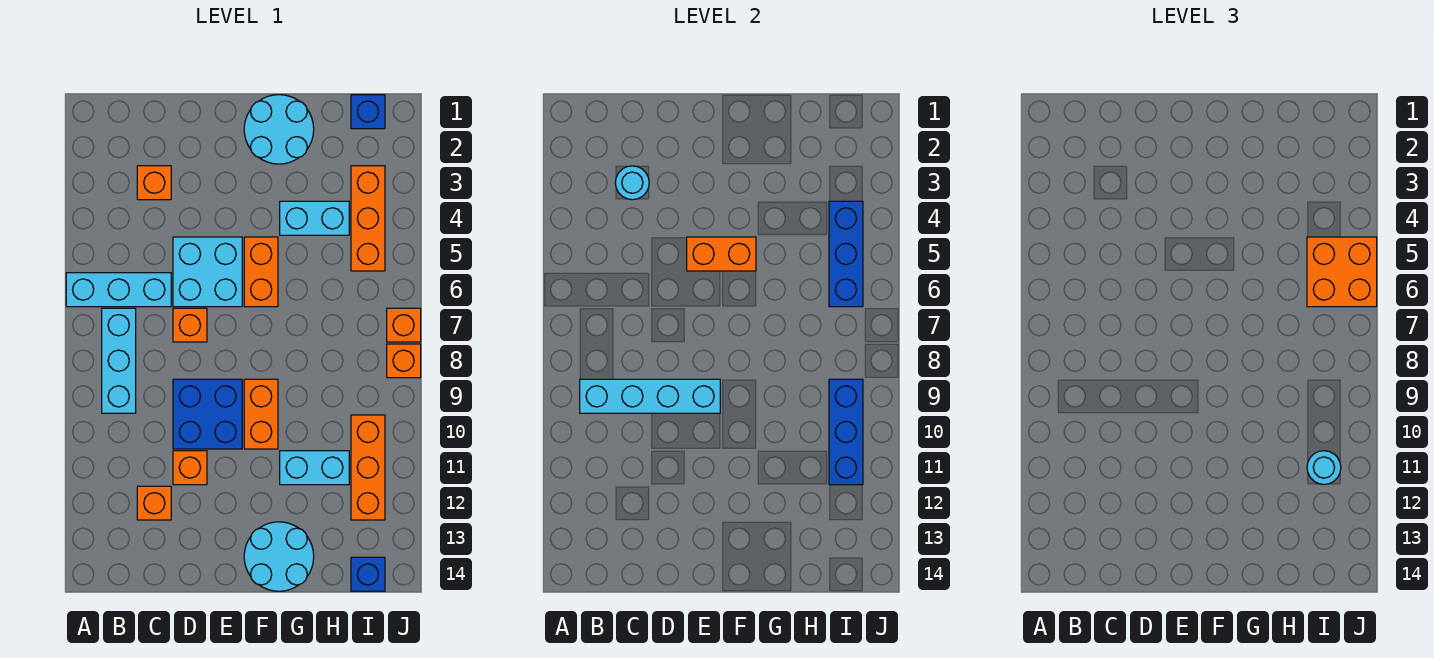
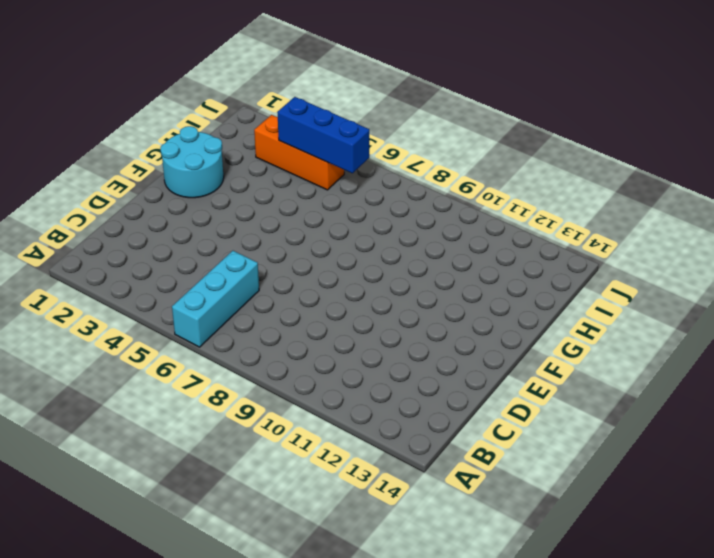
none -> cyan brick B7:B9 level 1
none -> orange brick C3 level 1
none -> orange brick C12 level 1

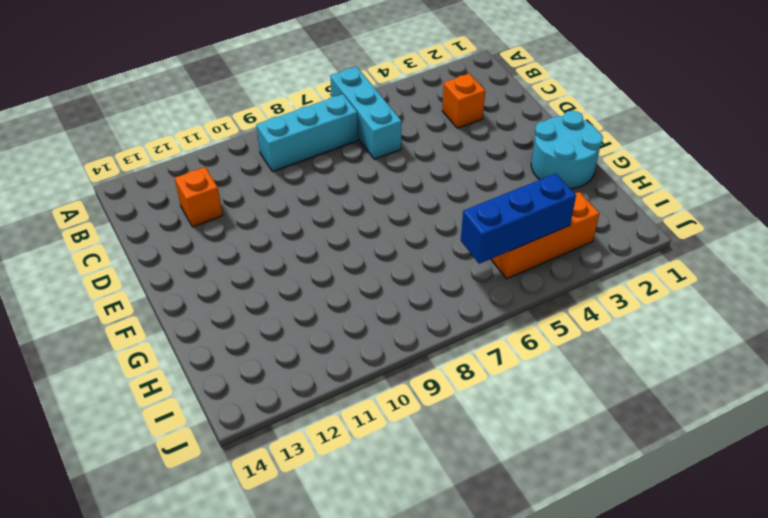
none -> cyan brick D5:E6 level 1
none -> orange brick D7 level 1
none -> blue brick D9:E10 level 1

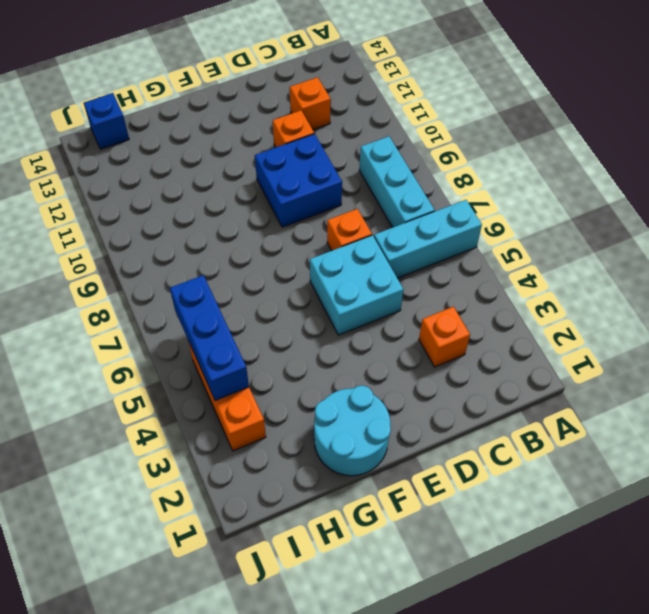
none -> orange brick F5:F6 level 1
none -> orange brick F9:F10 level 1
none -> cyan round brick F13:G14 level 1

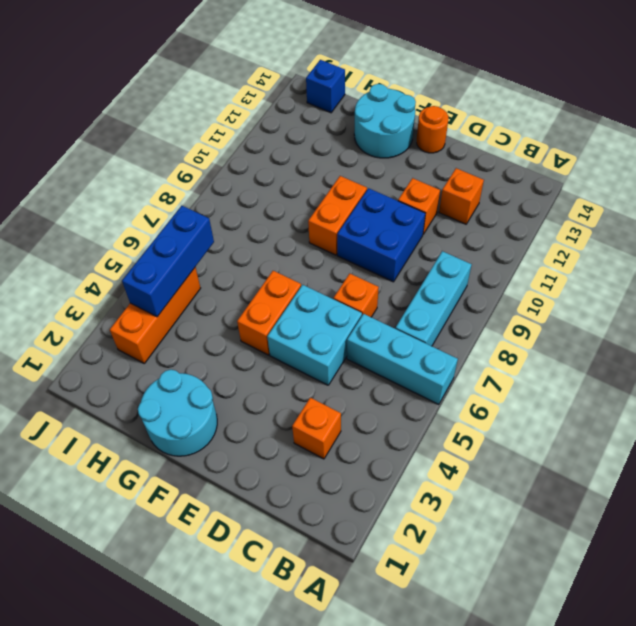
orange round brick E14 level 1 -> none
none -> cyan brick G4:H4 level 1
none -> cyan brick G11:H11 level 1
none -> blue brick I1 level 1

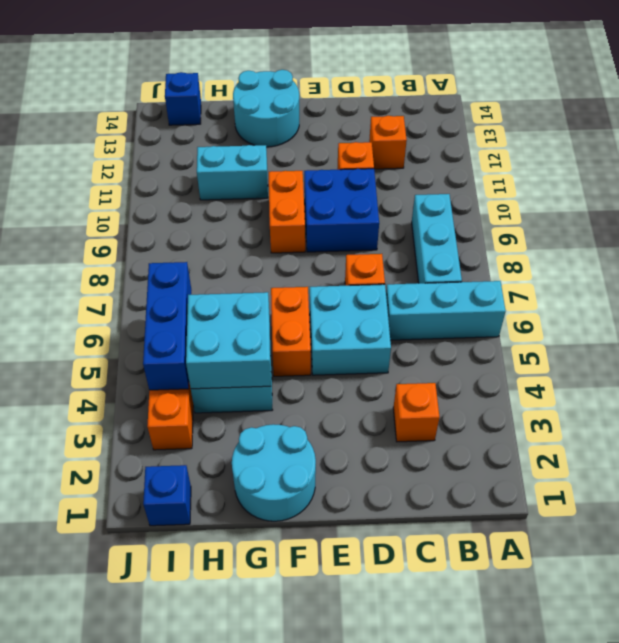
cyan brick G4:H5 level 2 -> none
none -> orange brick I10:I12 level 1
none -> orange brick J7 level 1
none -> orange brick J8 level 1

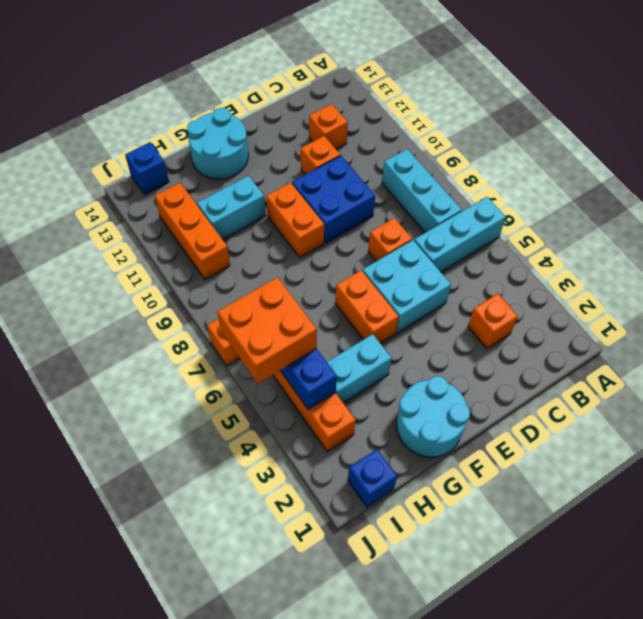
none -> orange brick J8 level 1
none -> cyan brick B9:E9 level 2
none -> cyan round brick C3 level 2

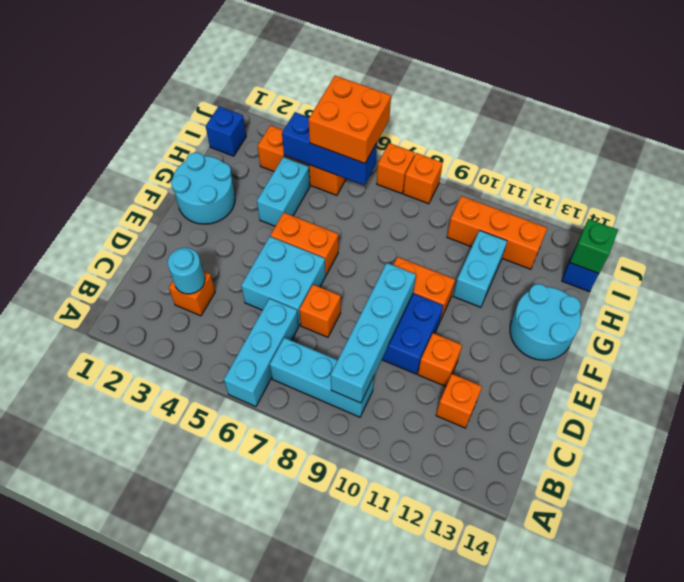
green brick I14 level 2 -> none
none -> orange brick E5:F5 level 2
none -> blue brick I9:I11 level 2
none -> cyan round brick I11 level 3

